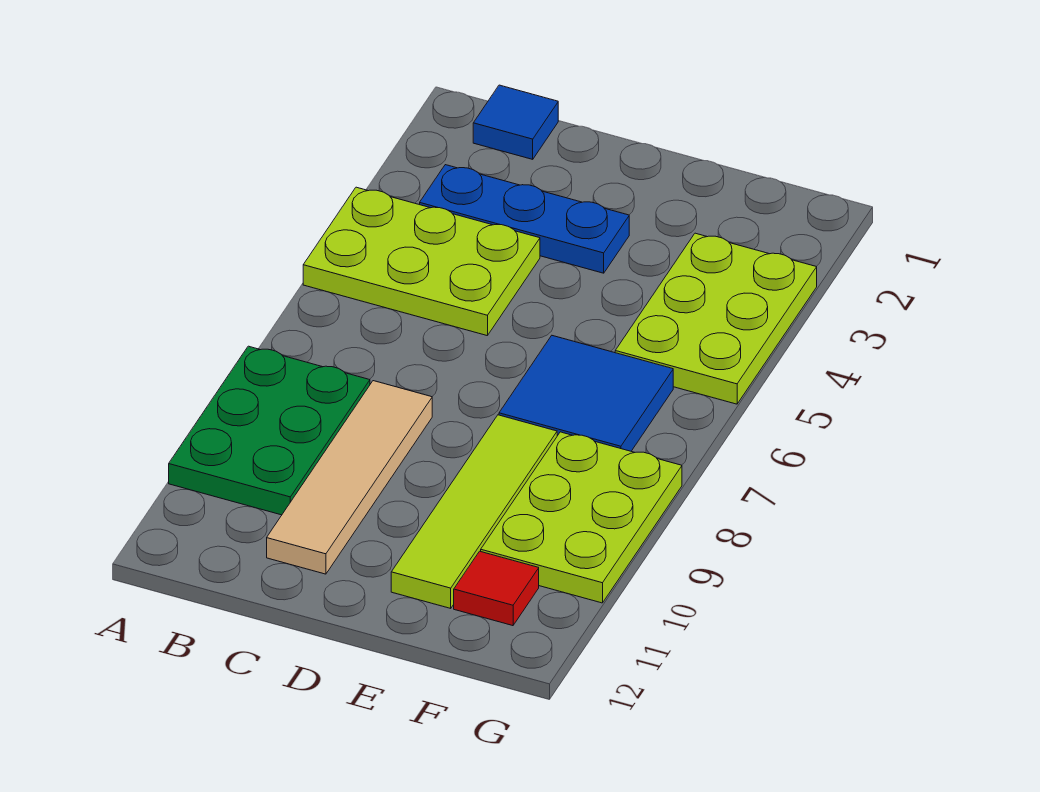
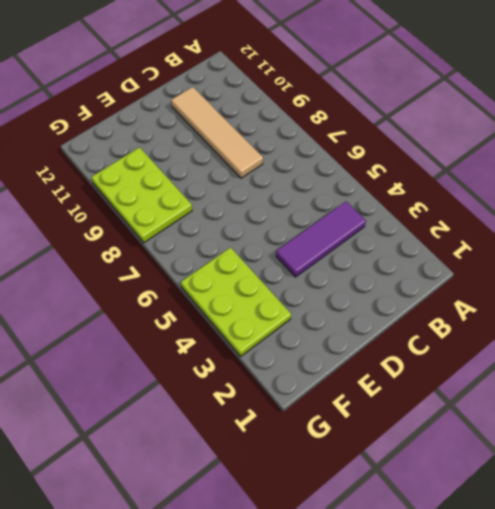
purple tile B4:D4 level 1 -> lime plate A4:C5 level 1
none -> green plate A8:B10 level 1
none -> blue tile B1 level 1

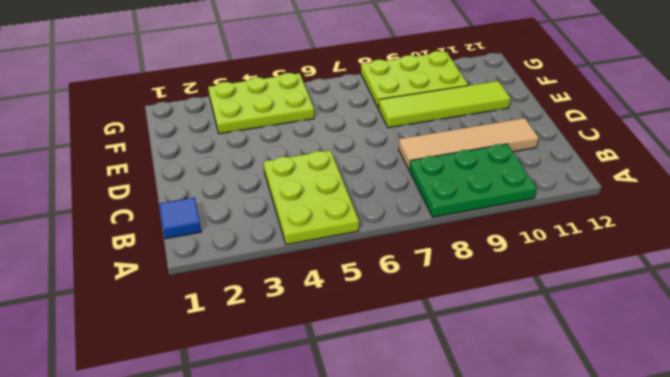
none -> blue plate B3:D3 level 1
none -> blue tile E6:F7 level 1

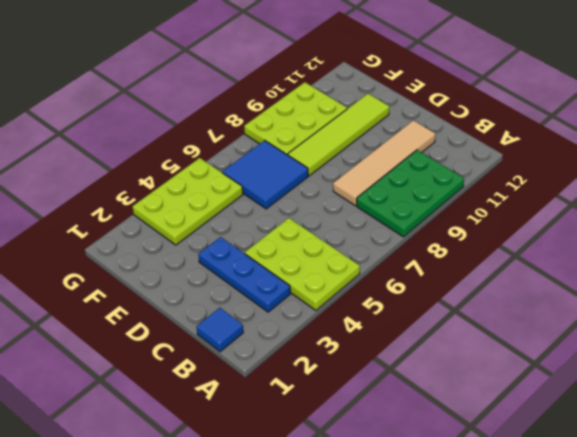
none -> red tile F11 level 1

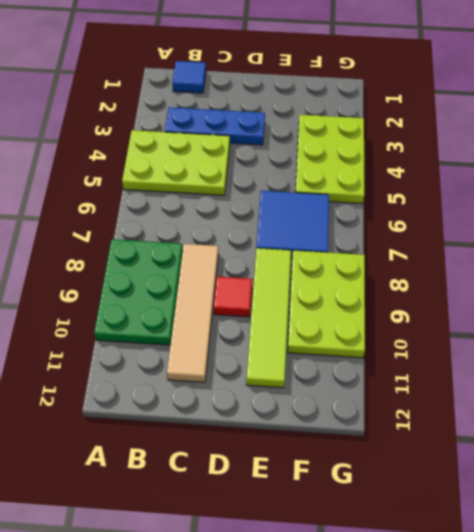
red tile D9 level 1 -> red tile F11 level 1

